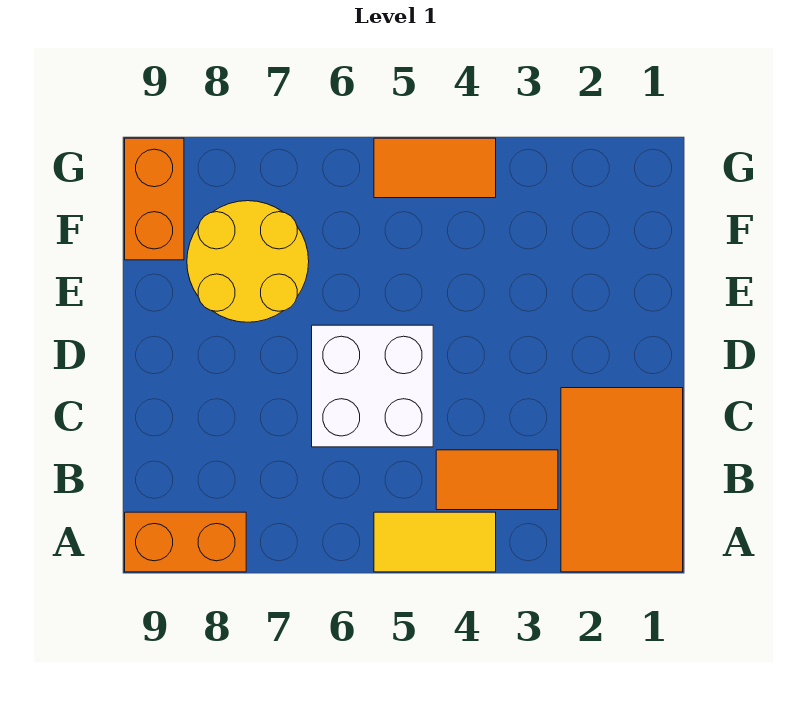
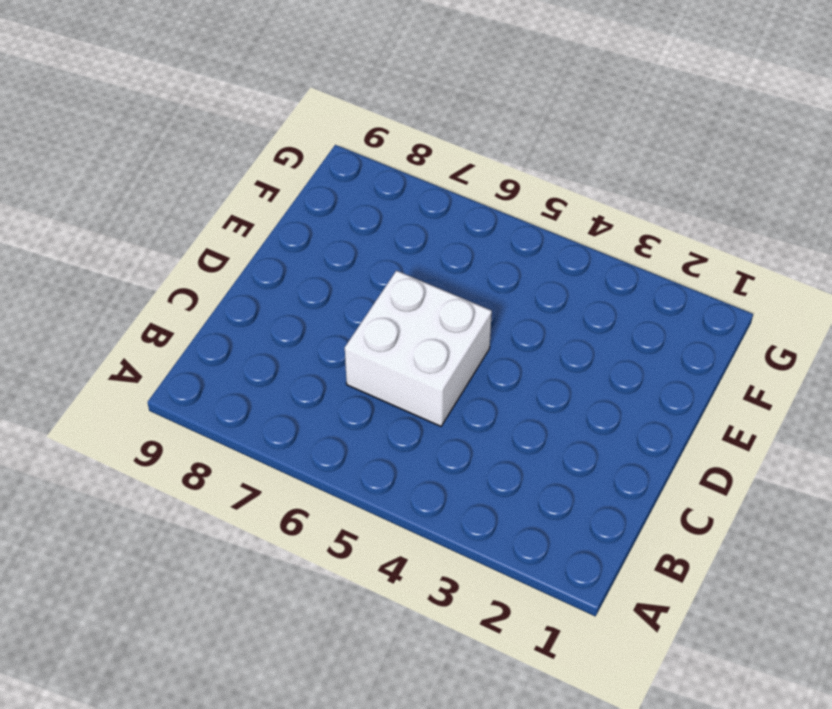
none -> orange tile A1:C2 level 1
none -> yellow tile A4:A5 level 1

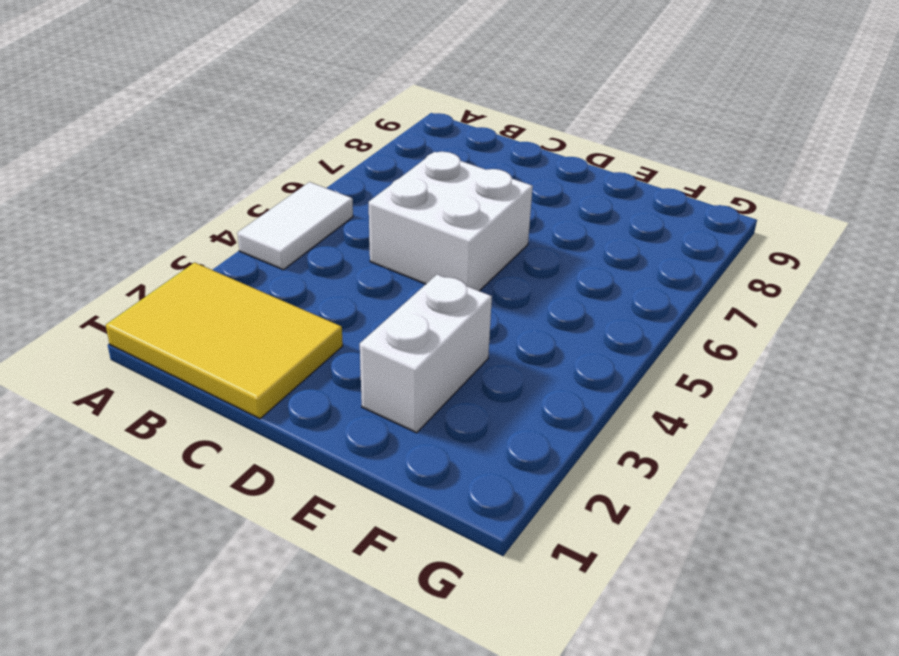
yellow tile A1:C2 level 1 -> orange tile A1:C2 level 1
white tile A4:A5 level 1 -> yellow tile A4:A5 level 1
white brick E2:E3 level 1 -> none
none -> orange brick A8:A9 level 1
none -> orange tile B3:B4 level 1

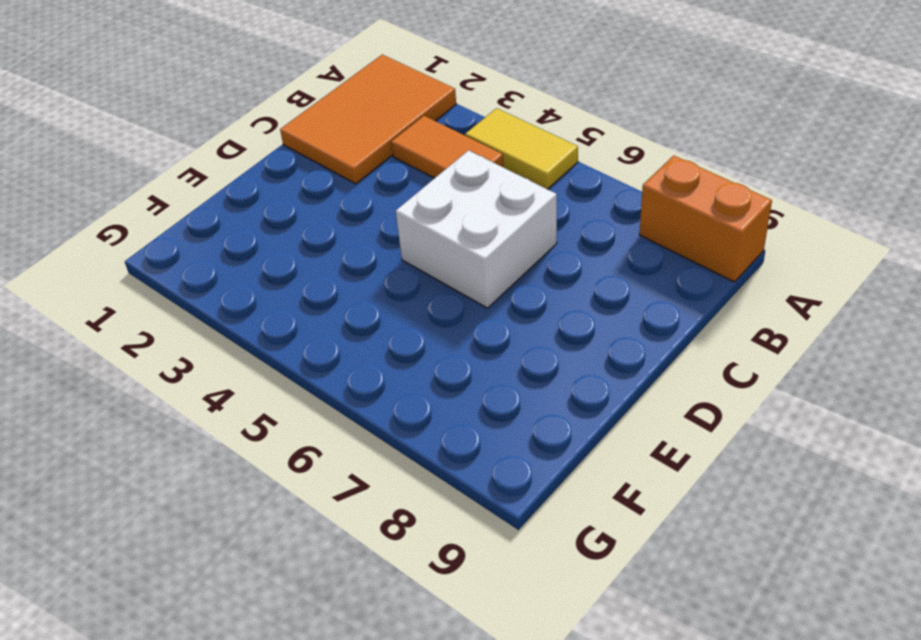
none -> yellow round brick E7:F8 level 1
none -> orange brick F9:G9 level 1

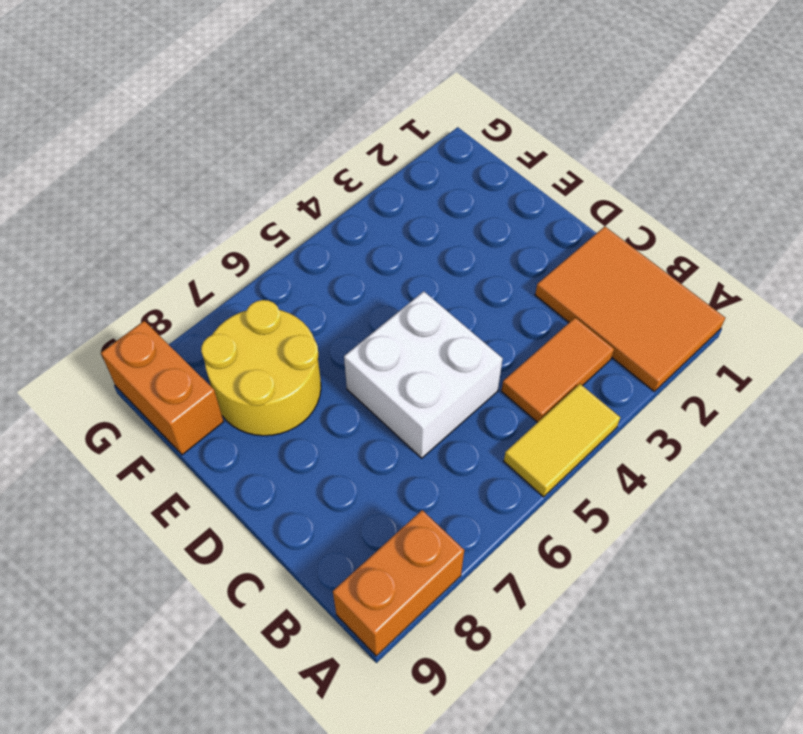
none -> orange tile G4:G5 level 1

